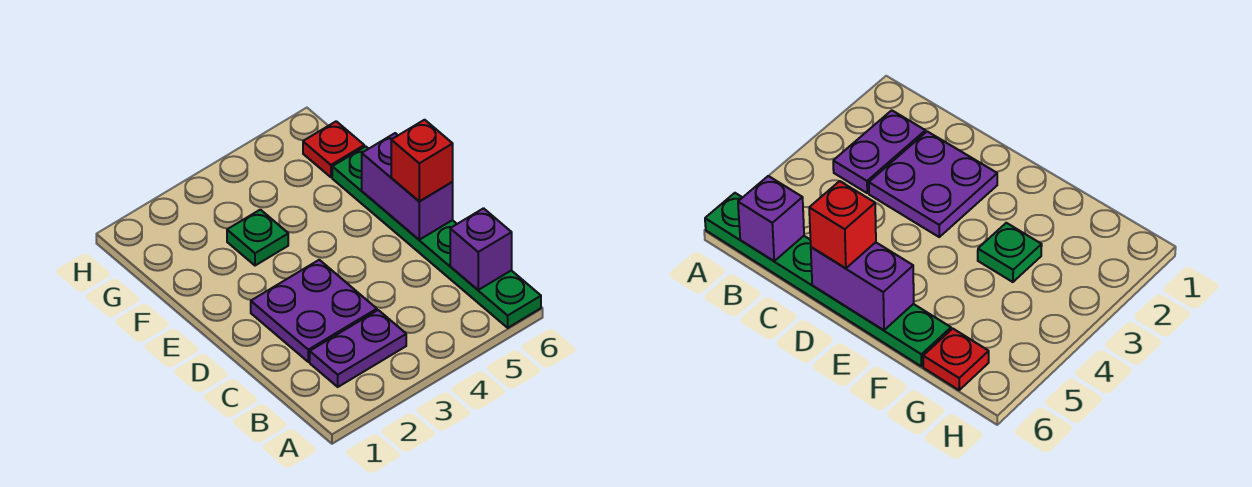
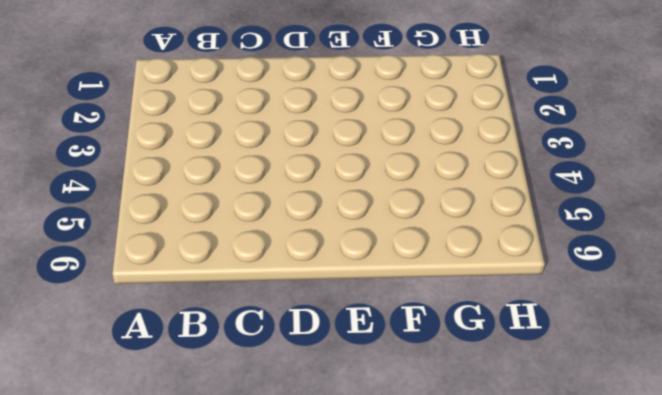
none -> green plate A6:F6 level 1
none -> purple plate B2:B3 level 1

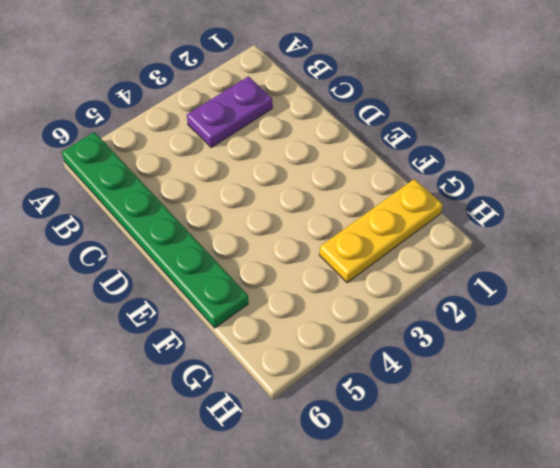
yellow plate G1:G3 level 1 -> none
none -> purple plate C2:D3 level 1
none -> green plate F3 level 1

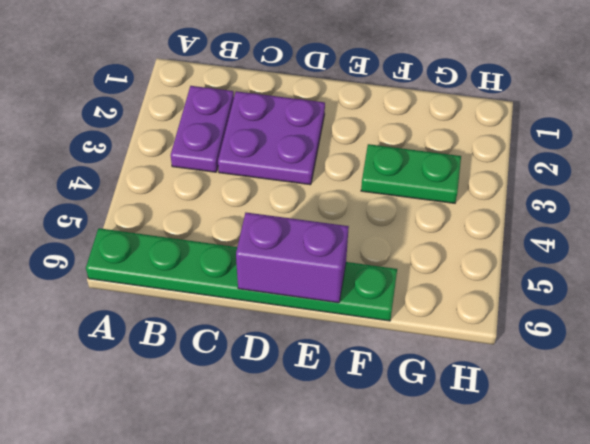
green plate F3:G3 level 1 -> green plate F3 level 1
none -> red plate G6 level 1
none -> purple brick B6 level 2

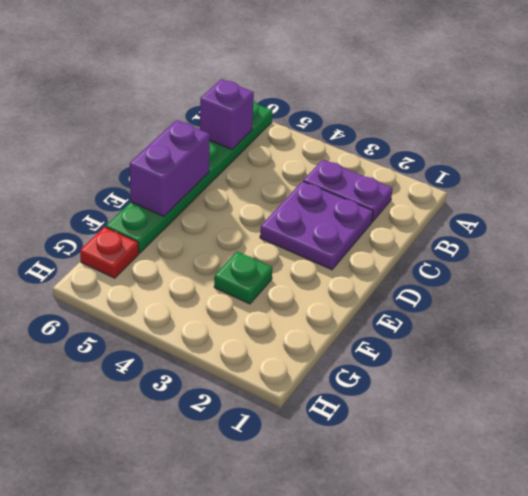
none -> red brick D6 level 3

